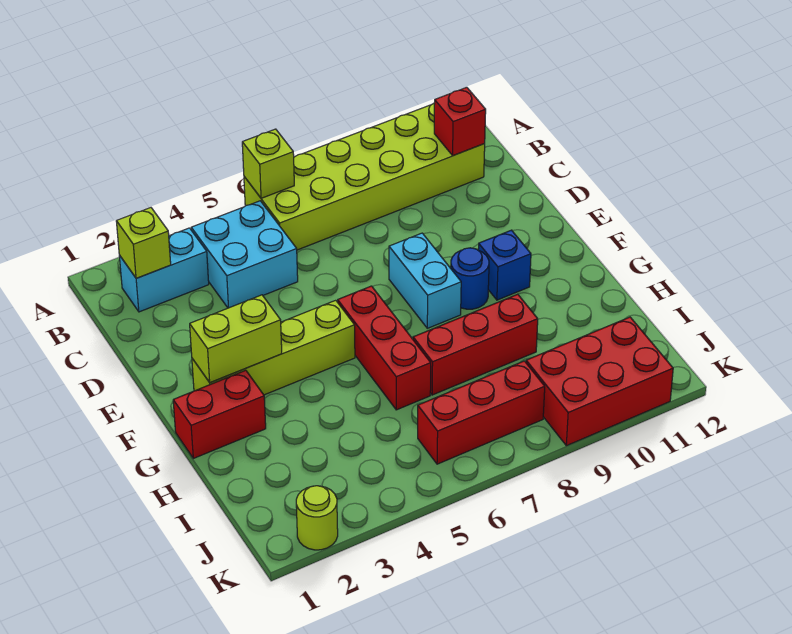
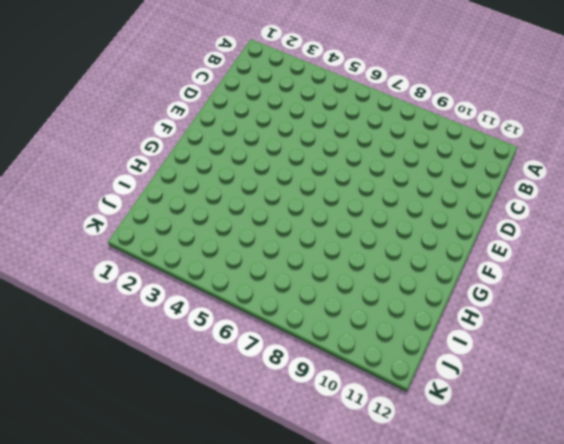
none -> lime brick A6:B11 level 1
none -> cyan brick B2:B3 level 1
none -> cyan brick B4:C5 level 1

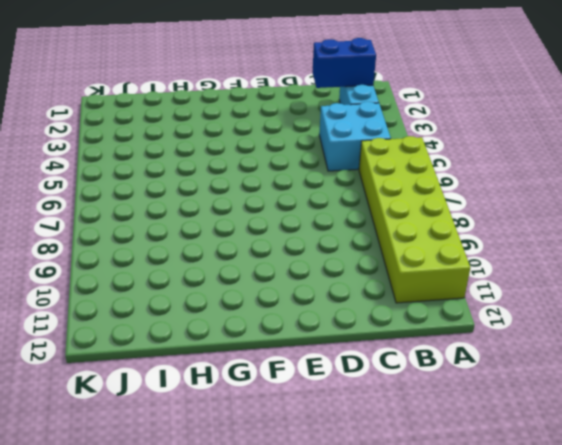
blue brick B2:C2 level 2 -> lime brick B2 level 2
none -> cyan brick E8:F8 level 1
none -> lime brick F2:F5 level 1
none -> red brick F6:H6 level 1

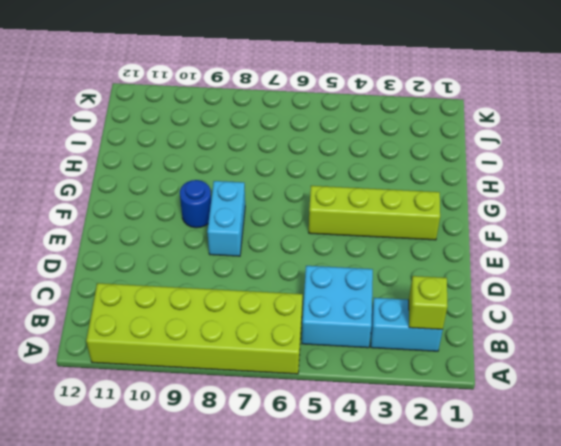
none -> red brick F6:H6 level 1
none -> blue brick F10 level 1
none -> red brick G1:G2 level 1

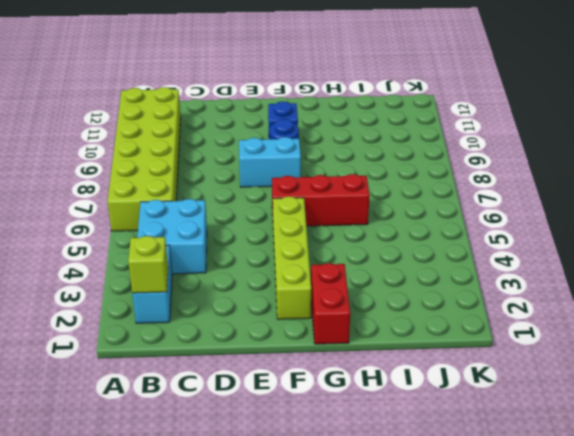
none -> red brick H7:H9 level 1
none -> red brick J6:J8 level 1
none -> red brick J9:K11 level 1

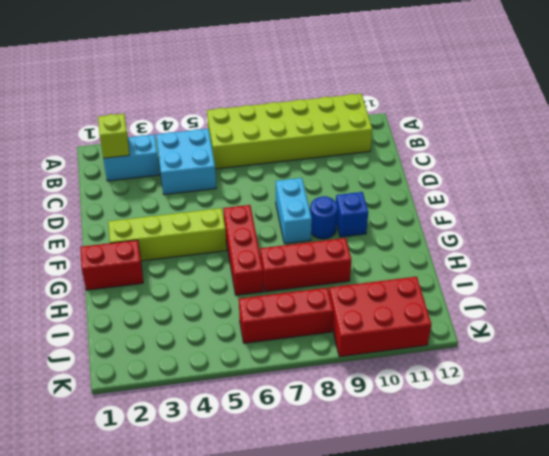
none -> lime round brick K2 level 1
none -> lime brick A6 level 2
none -> red brick B11 level 2

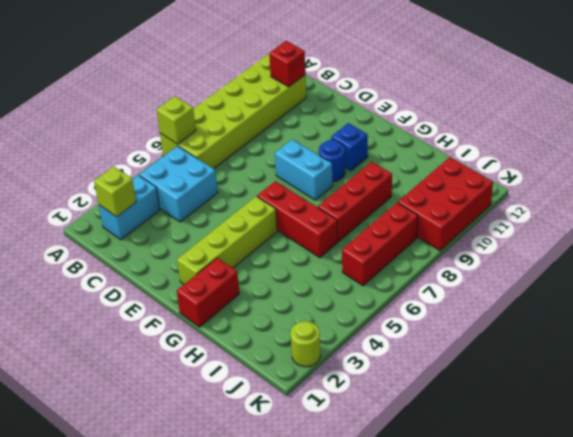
none -> lime brick F2:F3 level 2

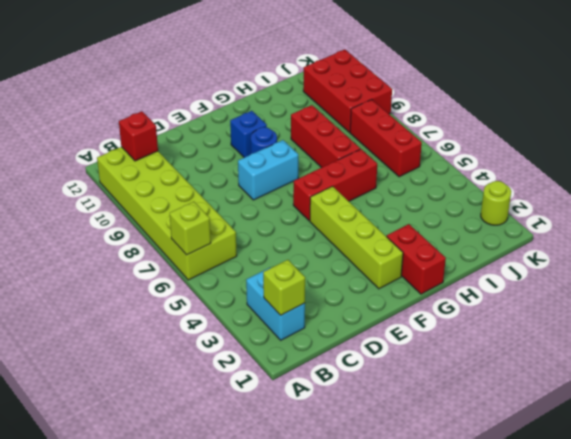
none -> cyan brick B4:C5 level 1
none -> lime brick F2:F3 level 2

